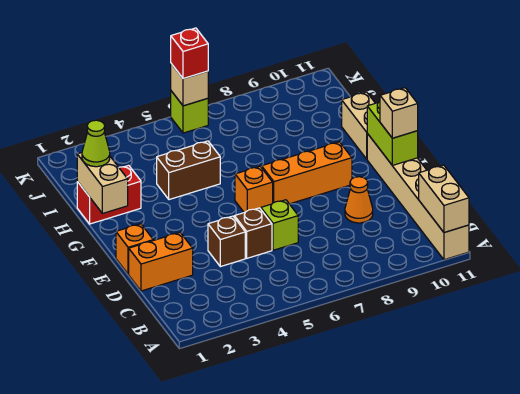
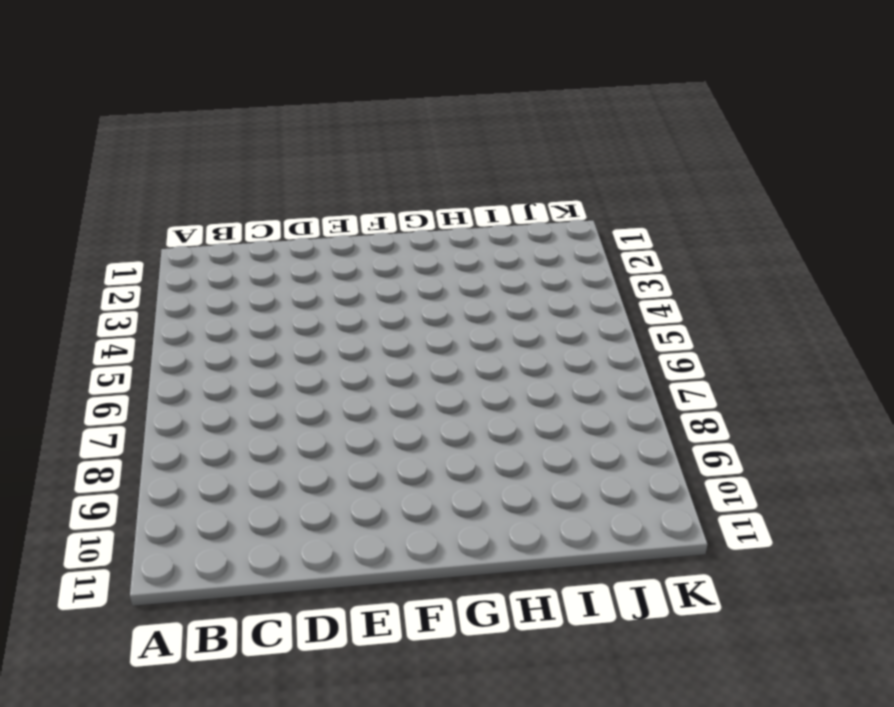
none -> tan brick A11:F11 level 1
none -> orange brick D1:D2 level 1
none -> brown brick D4 level 1

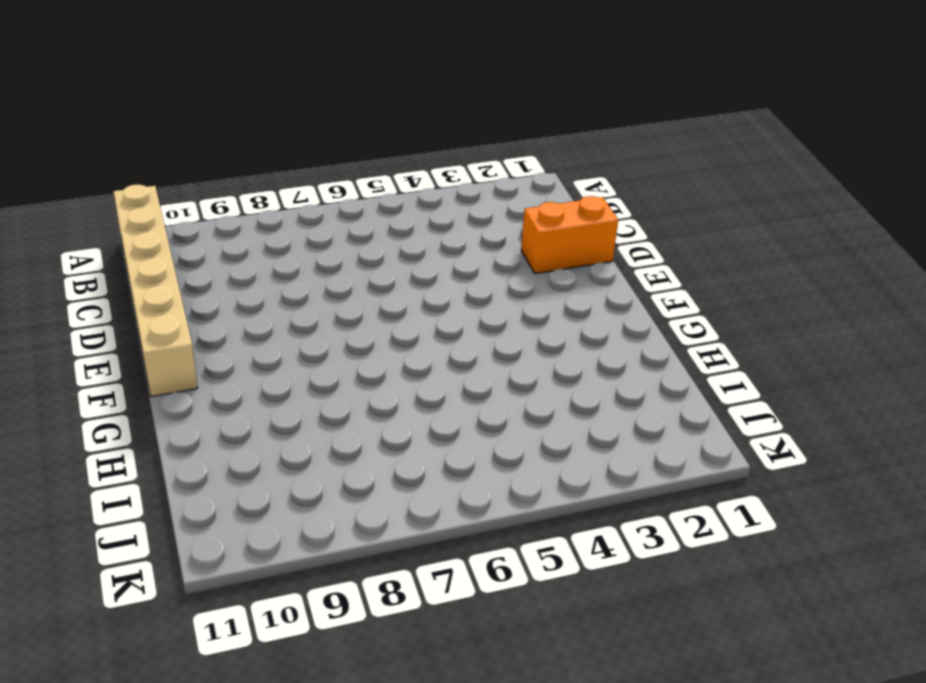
none -> brown brick D4 level 1
none -> brown brick D5 level 1
none -> lime brick D6 level 1

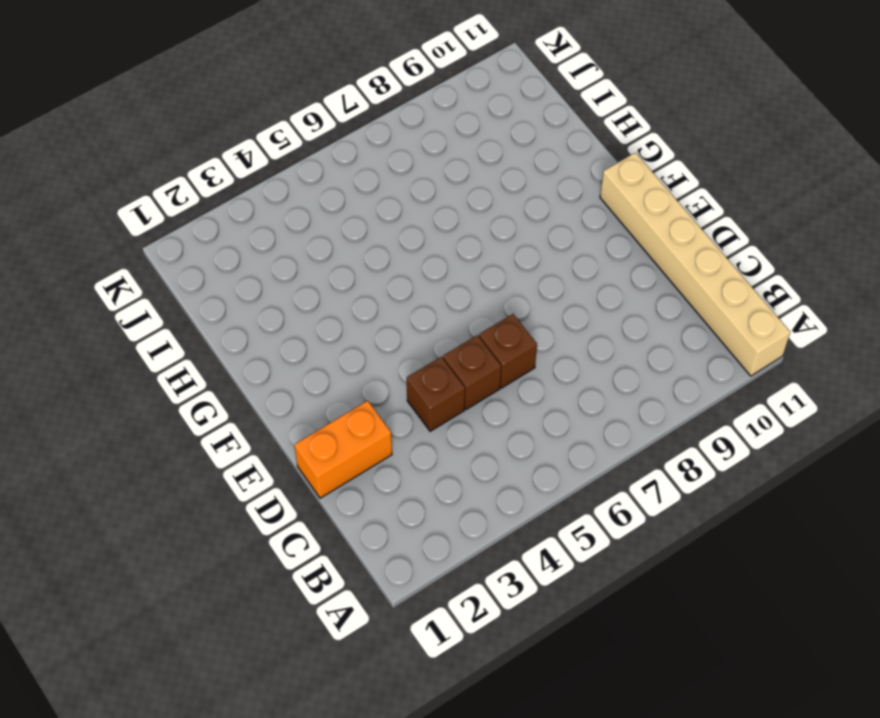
brown brick D6 level 1 -> lime brick D6 level 1
none -> orange cone D9 level 1
none -> orange brick E1 level 1
none -> orange brick F6 level 1

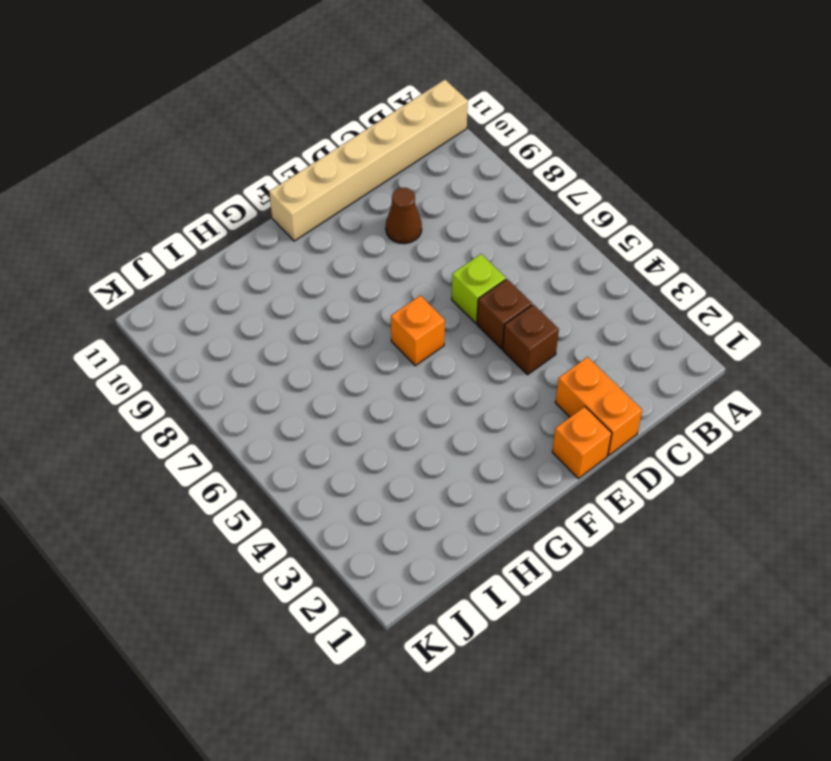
brown cone D9 level 1 -> orange cone D9 level 1
none -> orange brick F7:F9 level 1
none -> tan brick G11:H11 level 1
none -> red brick H1:H2 level 1

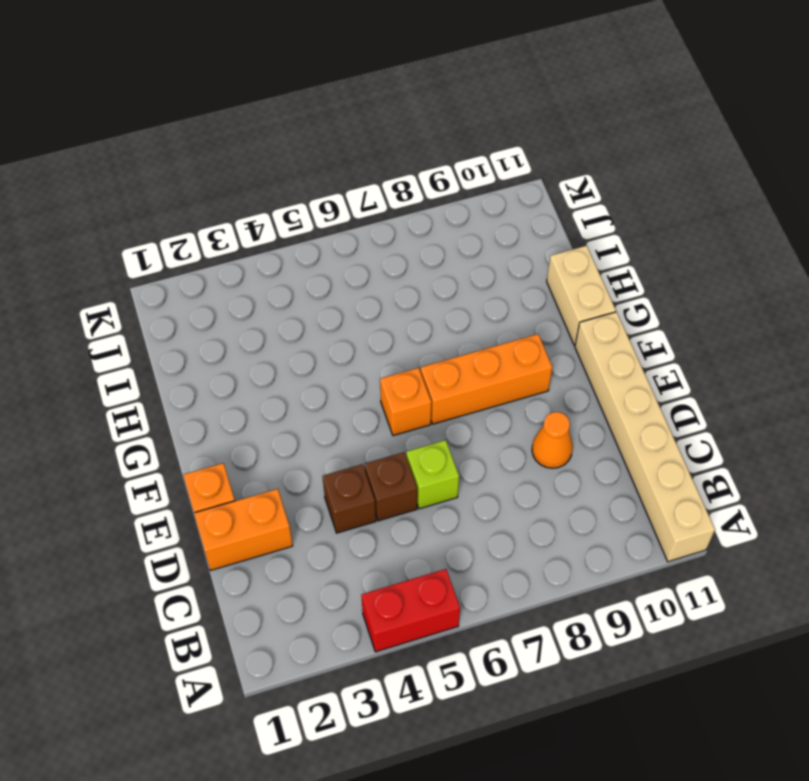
red brick A4:A5 level 1 -> red brick H1:H2 level 1
none -> brown brick H4:H5 level 1
none -> lime brick K6 level 1
none -> tan brick A11:B11 level 2

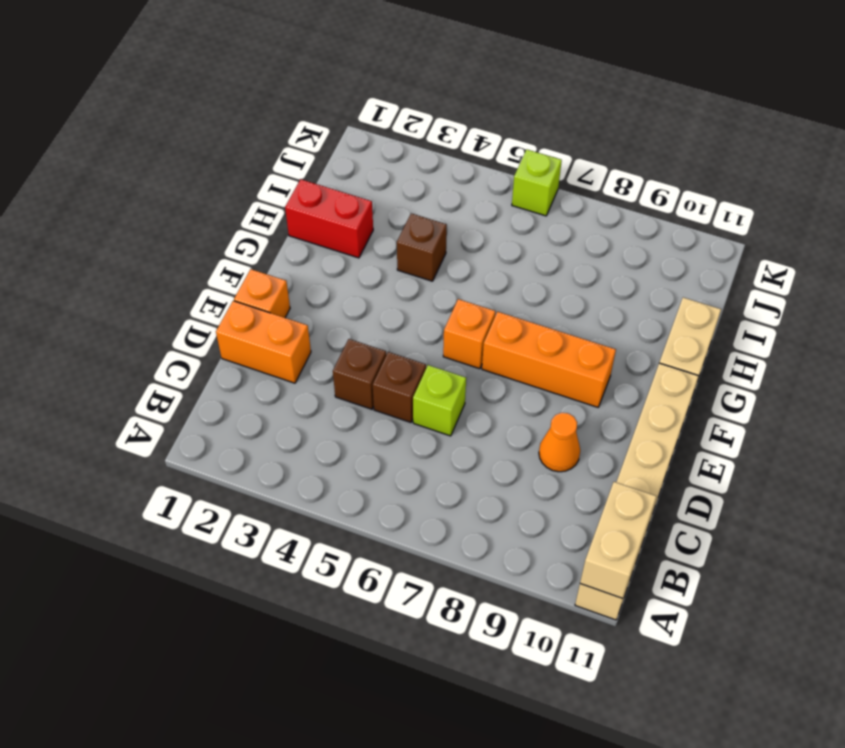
brown brick H4 level 1 -> brown brick H4:H5 level 1
none -> lime brick E11:F11 level 2
none -> tan brick G1:H1 level 2
none -> tan brick K6 level 2

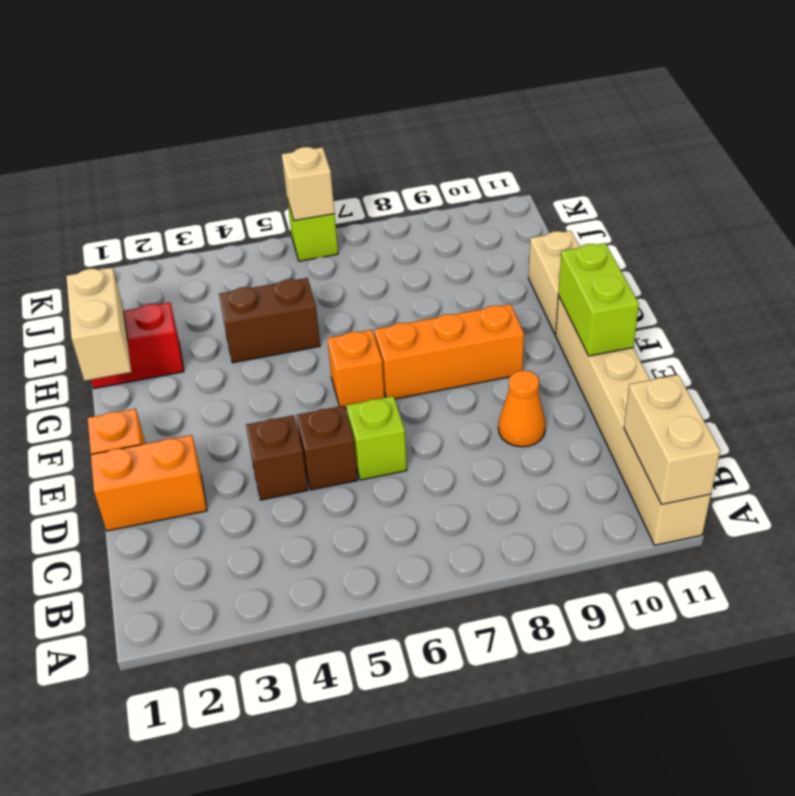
none -> tan brick E11 level 3
none -> lime cone H1 level 3
none -> red brick K6 level 3

